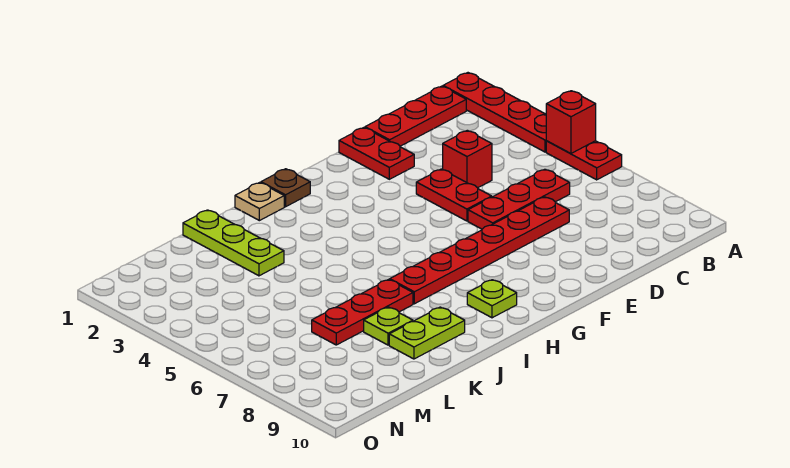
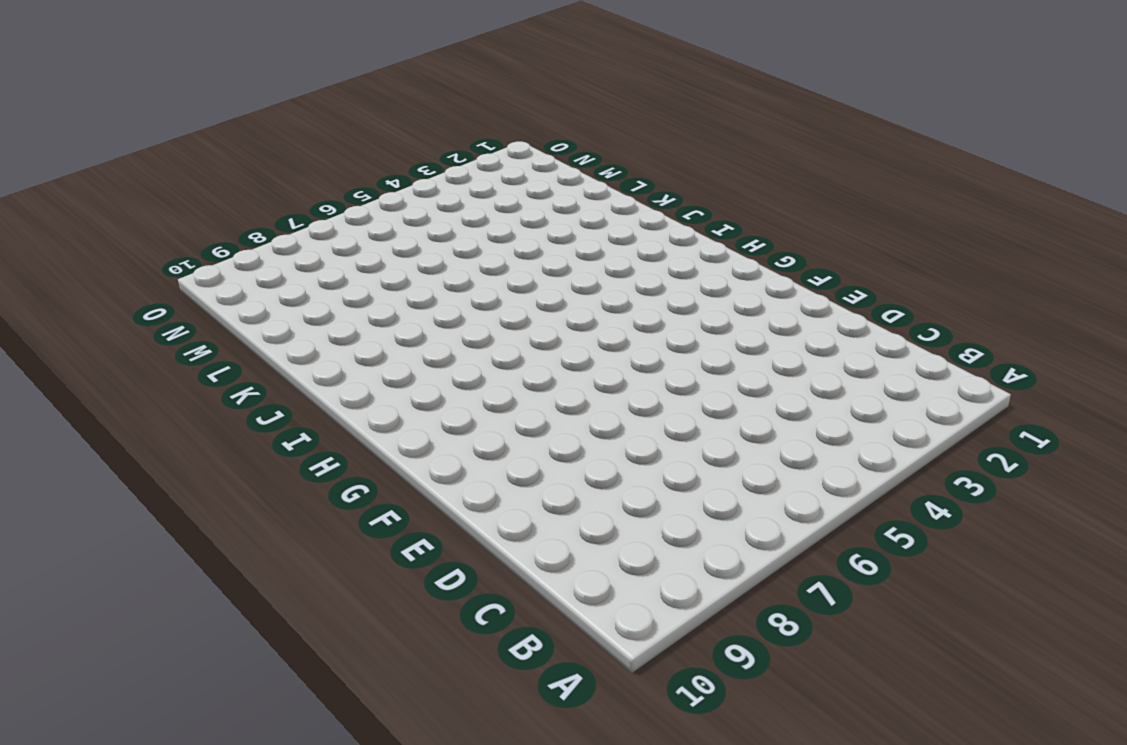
none -> red plate A1:A4 level 1
none -> red plate A5:A6 level 1
none -> red plate B1:D1 level 1

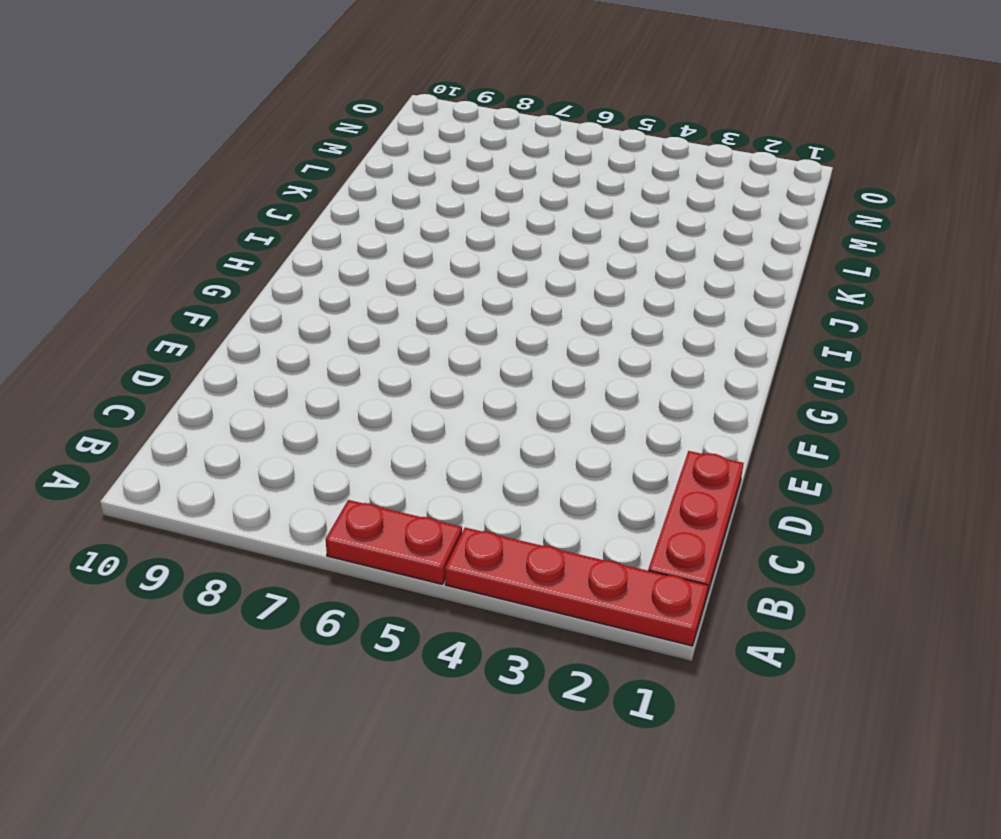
none -> red plate C6:E6 level 1
none -> red brick D4 level 1
none -> red plate D7:I7 level 1

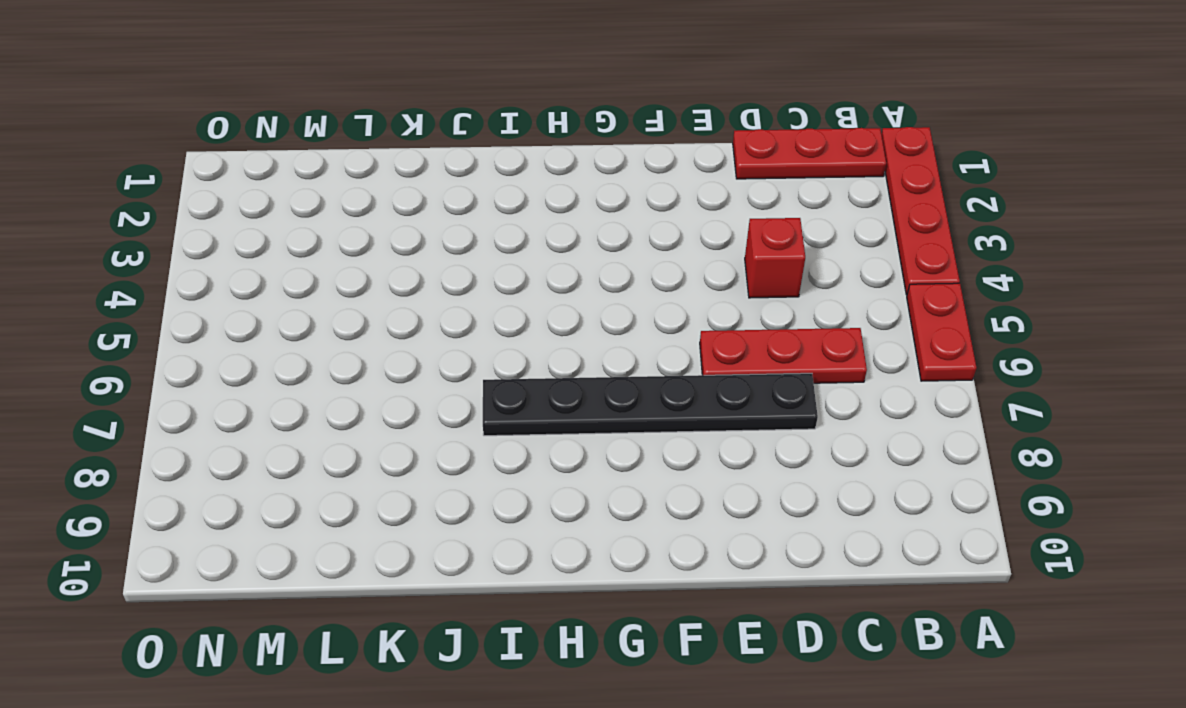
black plate D7:I7 level 1 -> red plate D7:I7 level 1
none -> red plate E1:E2 level 1
none -> red plate E4:E5 level 1
none -> brown plate H1 level 1

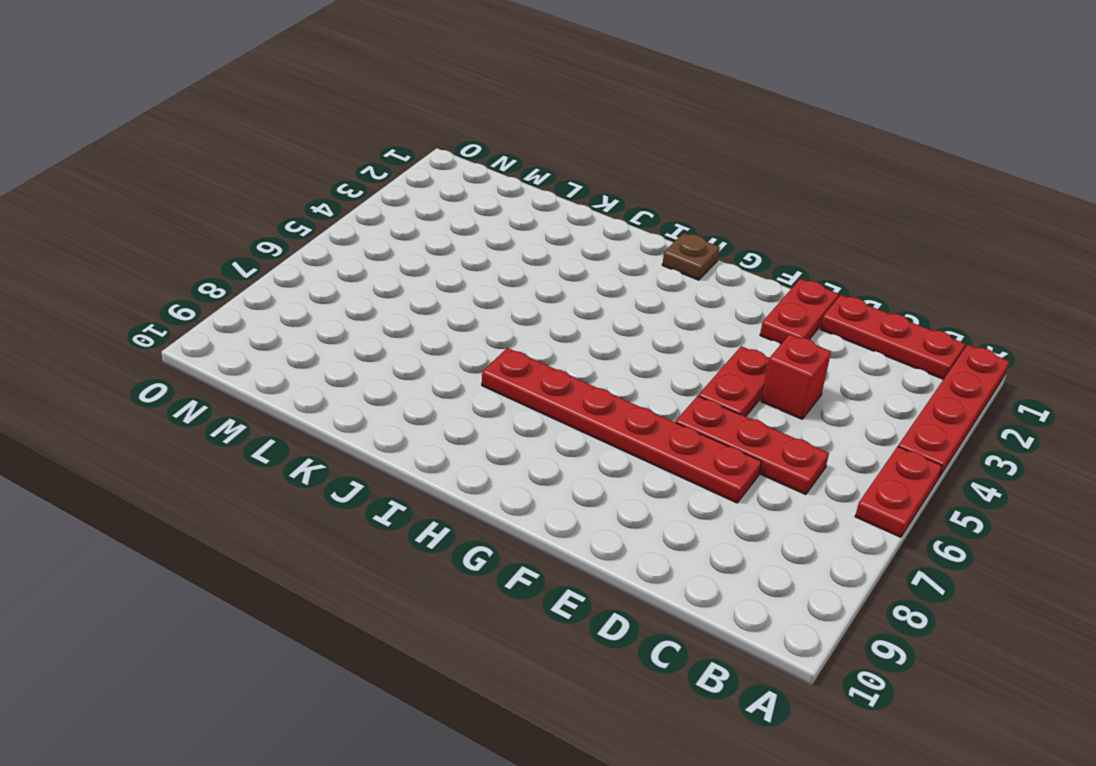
none -> lime plate H9 level 1
none -> tan plate I1 level 1
none -> red plate J7:L7 level 1

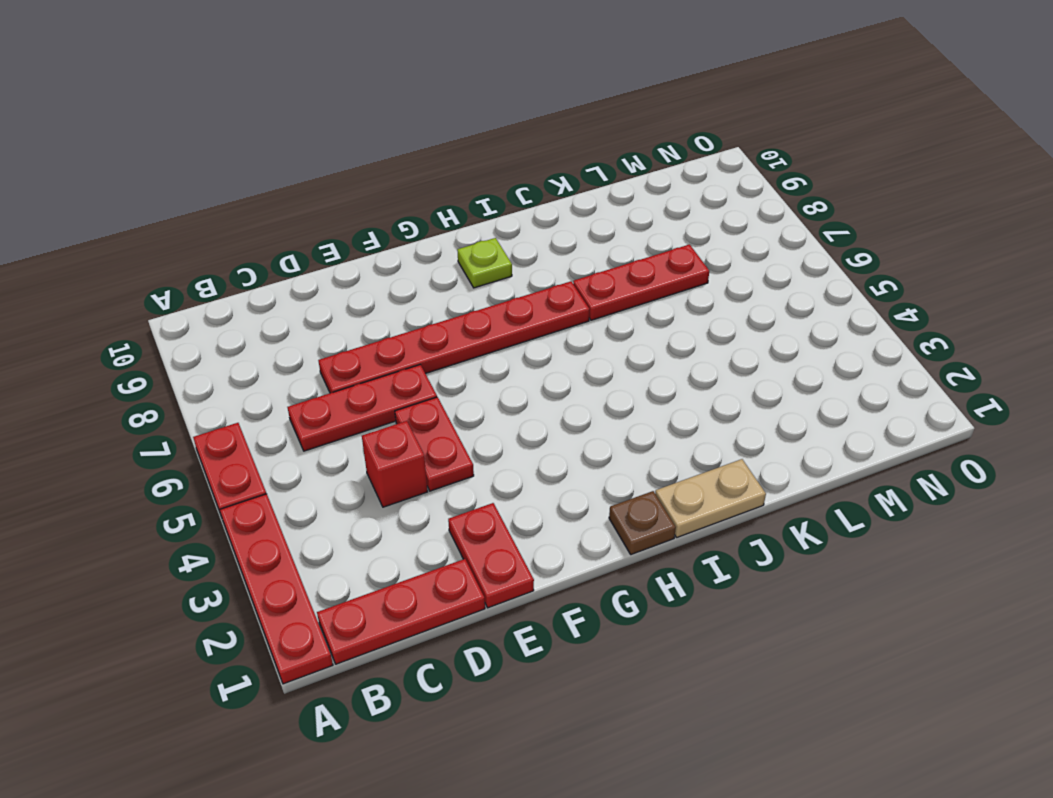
tan plate I1:J1 level 1 -> tan plate I1 level 1
none -> lime plate J9:K9 level 1
none -> lime plate K1:K3 level 1
none -> lime plate K8 level 1

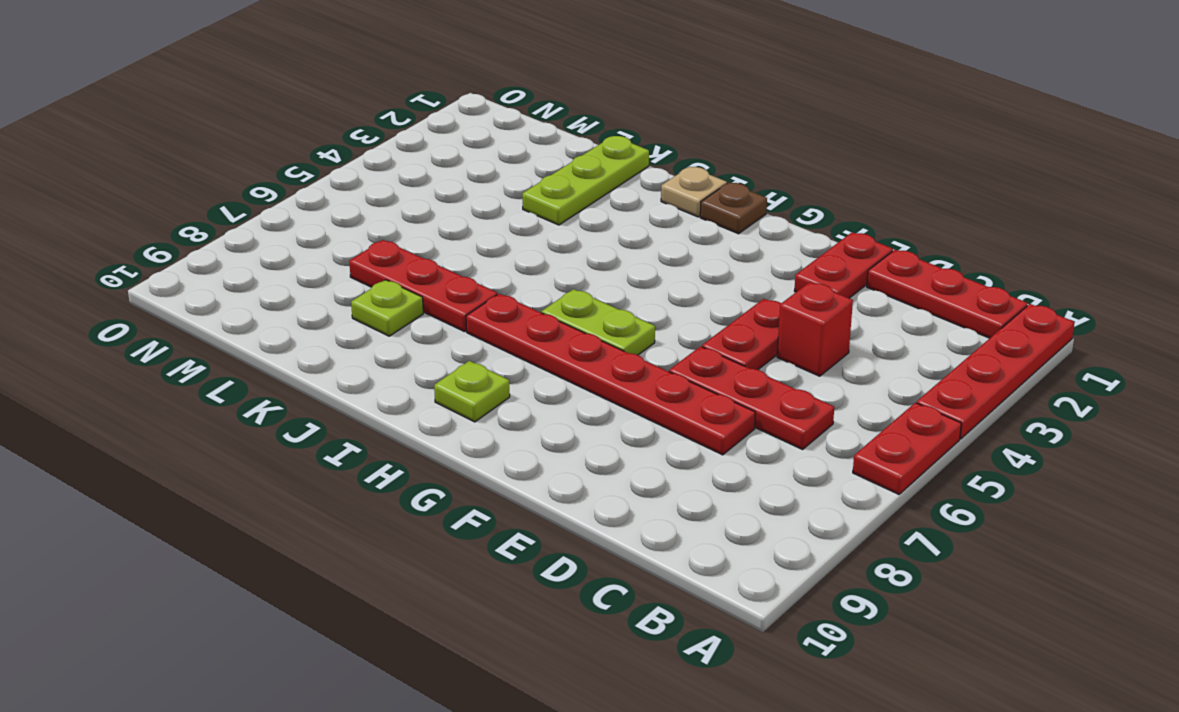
lime plate G6:H6 level 1 -> lime plate J9:K9 level 1
none -> red brick A5 level 2

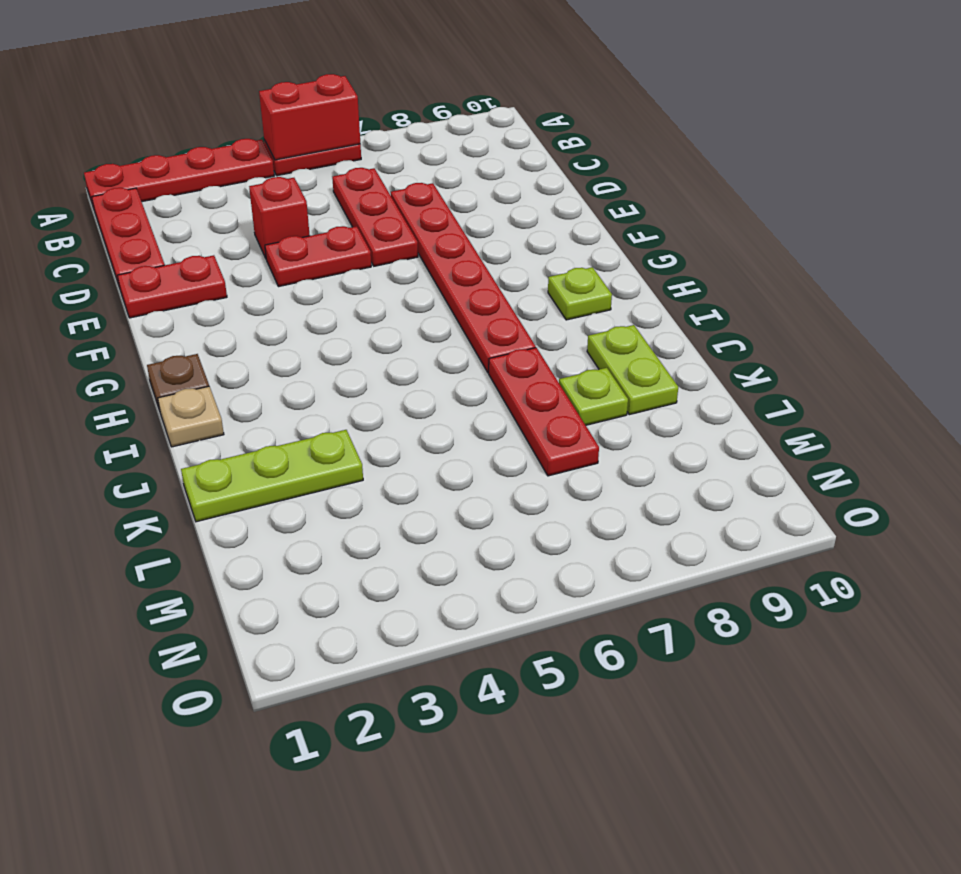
red brick A5:A6 level 2 -> red brick A5 level 2

